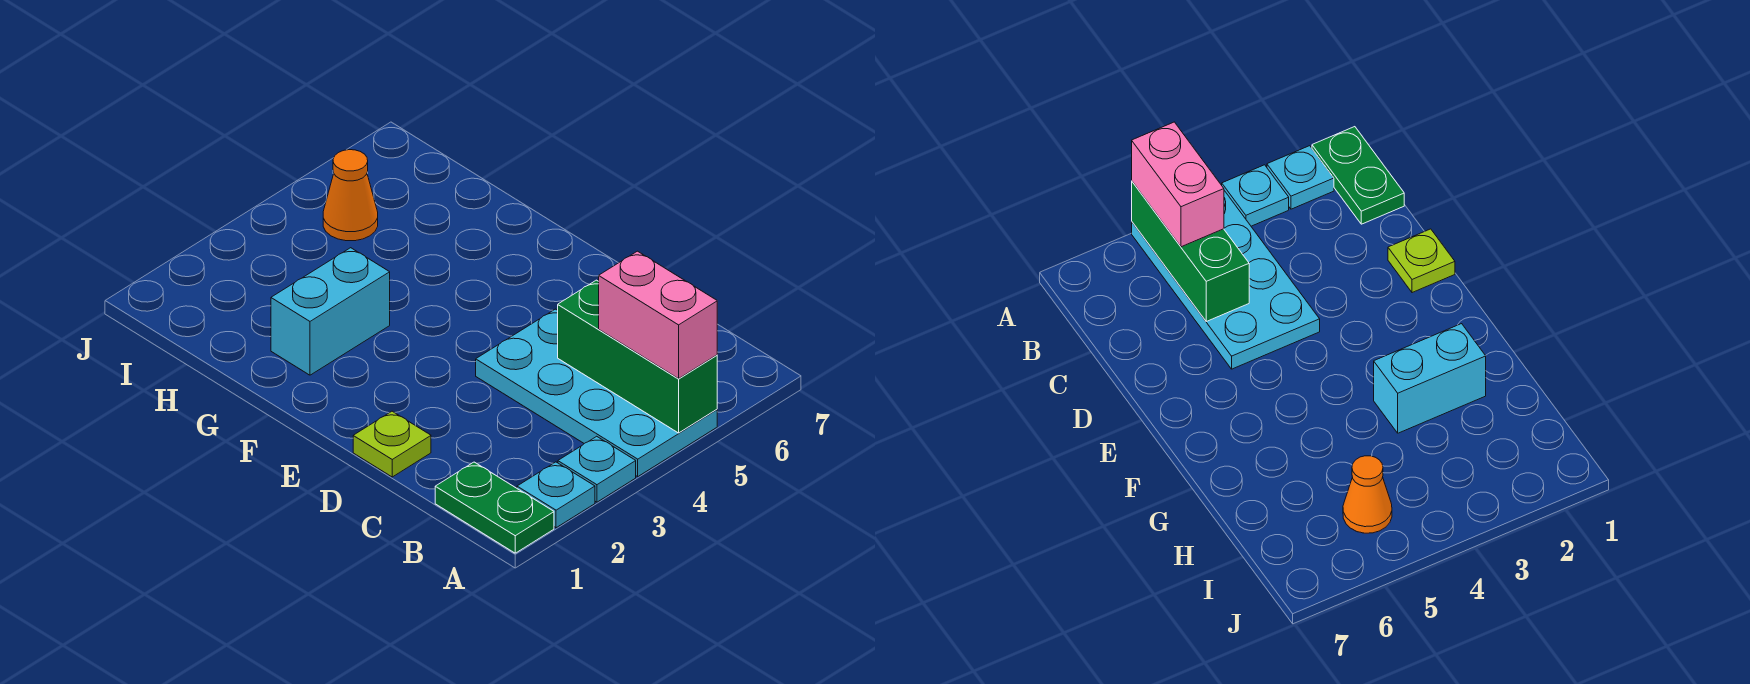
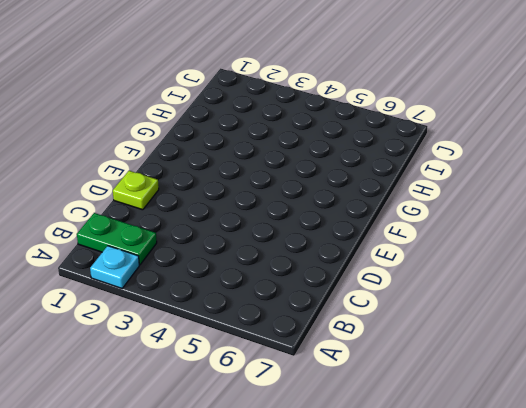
green plate B1:B2 level 1 -> green plate A1:B1 level 1
none -> cyan plate A3 level 1
none -> cyan plate A4:D5 level 1

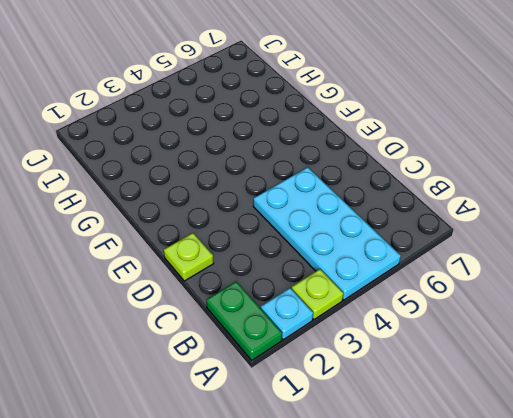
lime plate A3 level 1 -> cyan plate A3 level 1
none -> cyan brick G2:G3 level 1
none -> orange cone I5 level 1

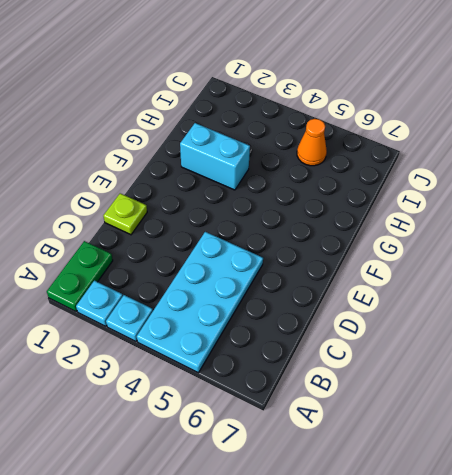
none -> green brick A5:C5 level 2
none -> pink brick A5:B5 level 3

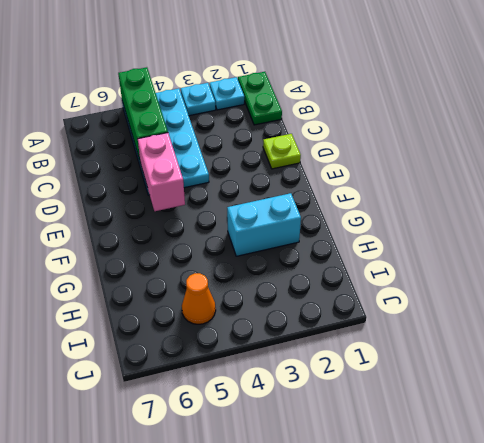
pink brick D5:E5 level 2 -> pink brick A5:B5 level 3

